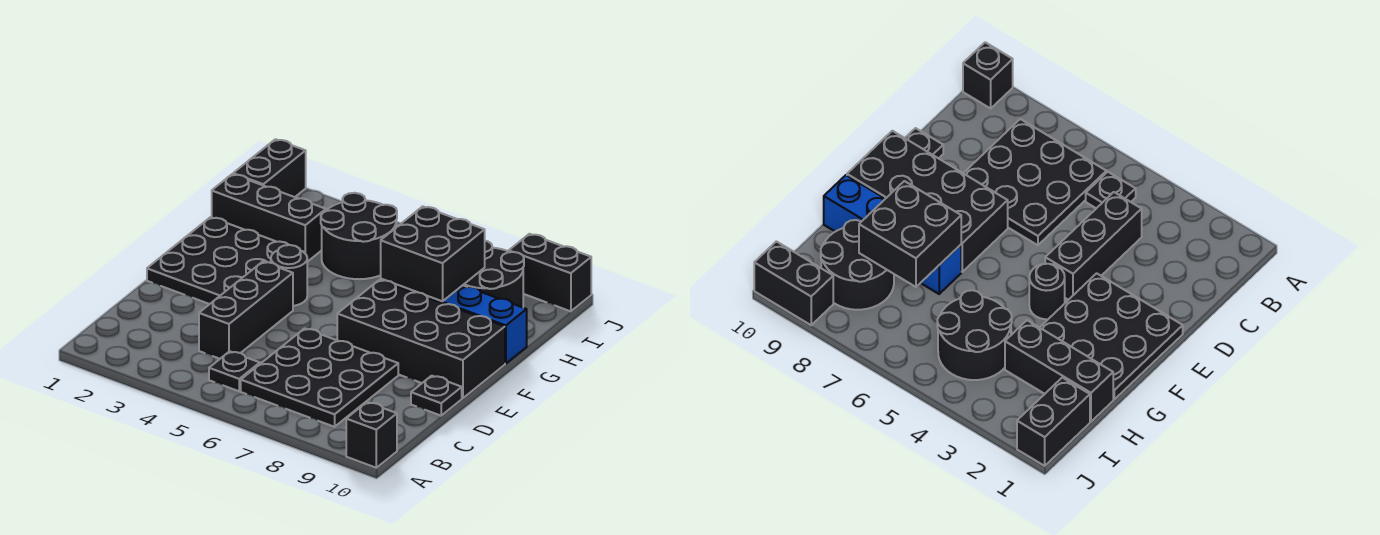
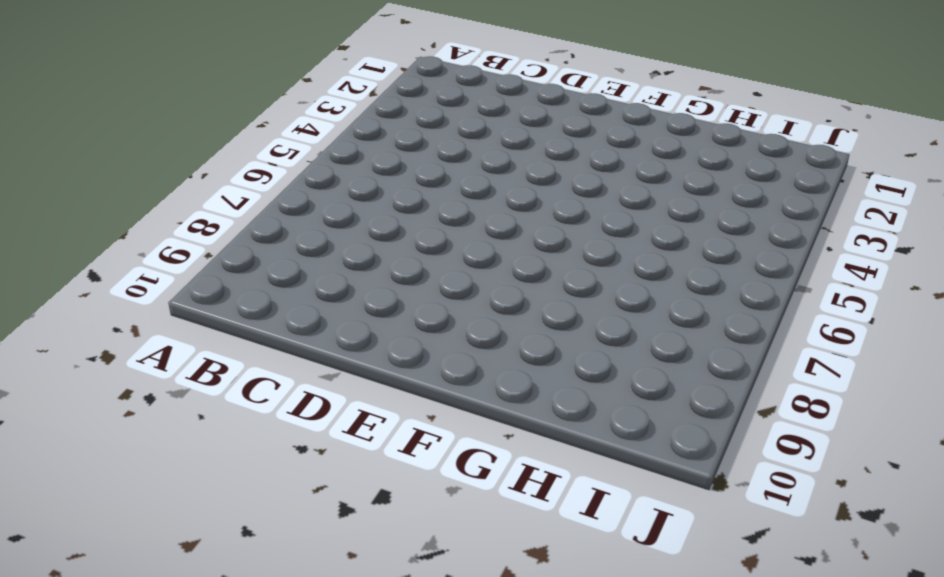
none -> black brick A10 level 1
none -> black plate B5 level 1
none -> black plate B6:D8 level 1

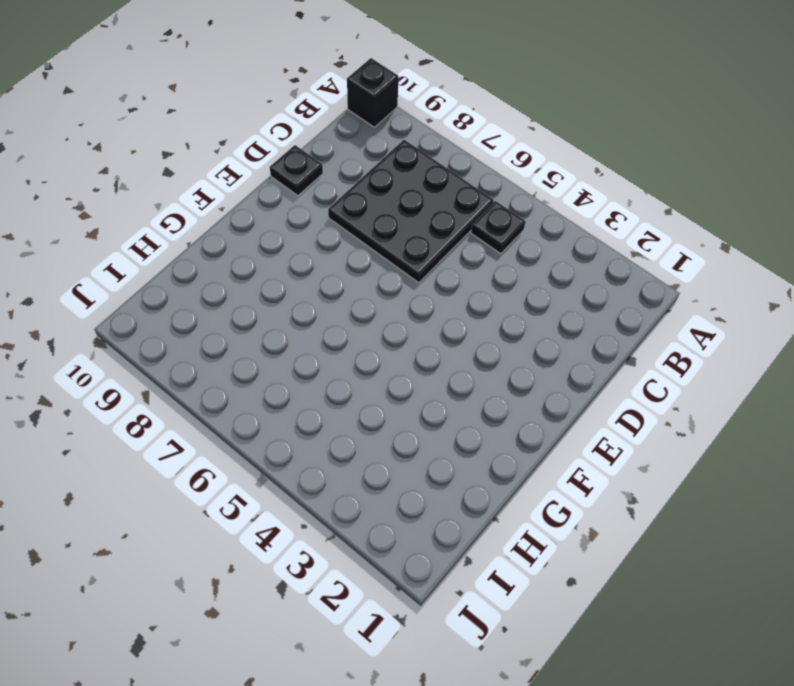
none -> black brick C4:E4 level 1
none -> black plate E1:G3 level 1
none -> black brick E7:F10 level 1

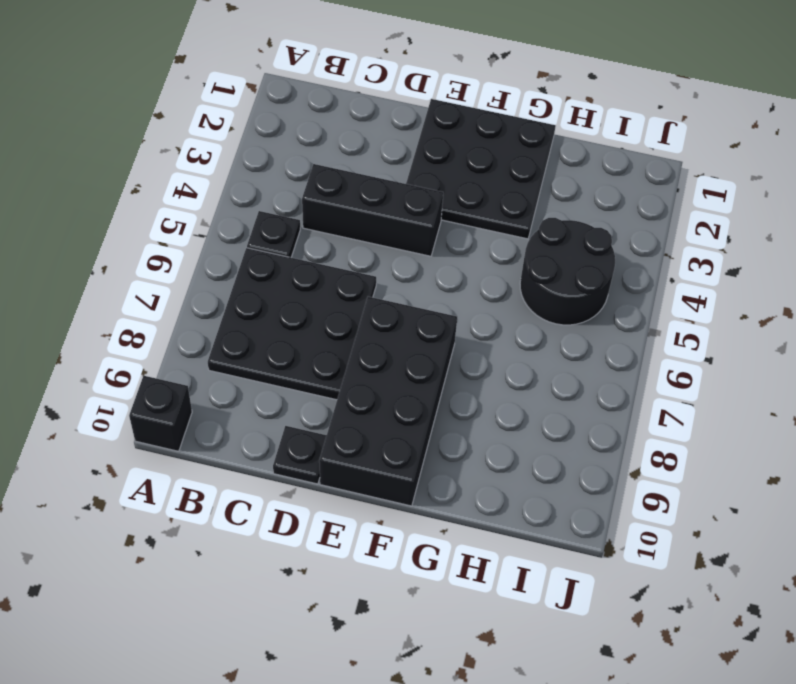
none -> black round brick F4 level 1
none -> blue brick G7:G10 level 1
none -> black brick H1:H3 level 1

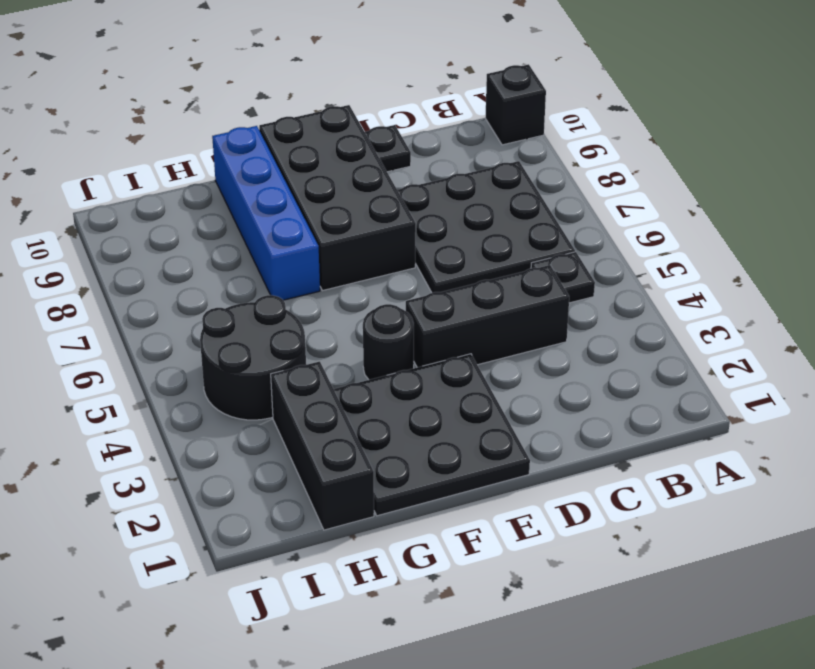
none -> black round brick H8:I9 level 1
none -> black brick I1:J1 level 1
none -> black brick J9:J10 level 1

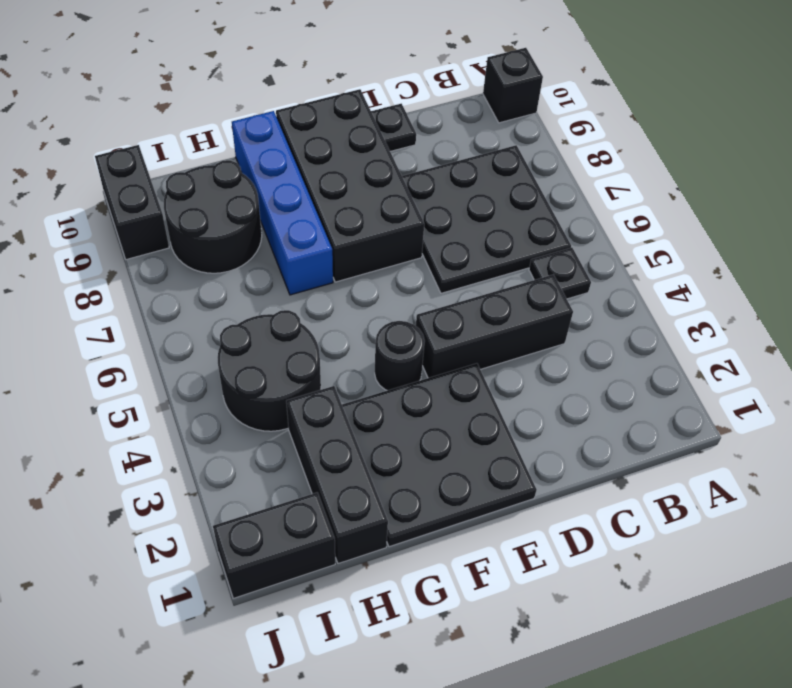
none -> black brick G7:H8 level 2

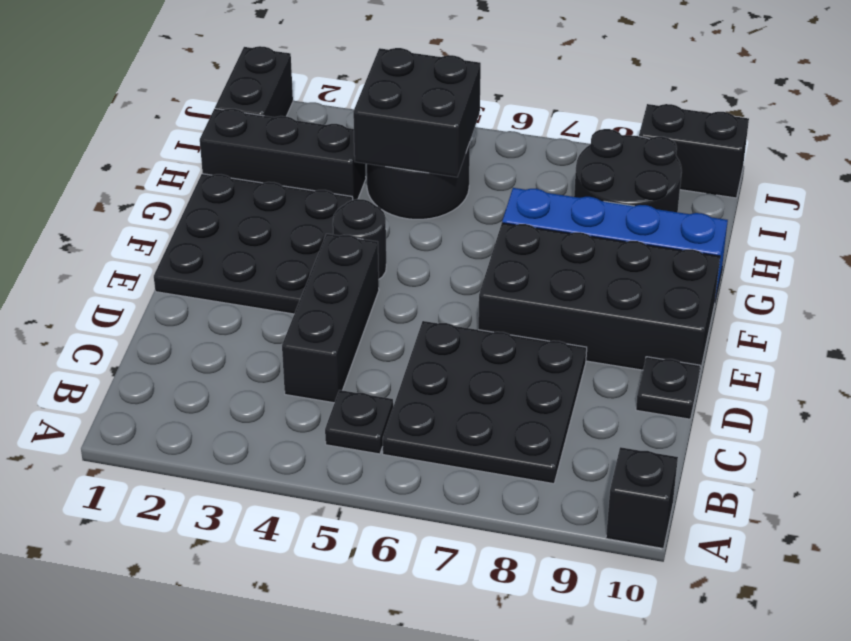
black brick H4:I5 level 2 -> black brick G7:H8 level 2

